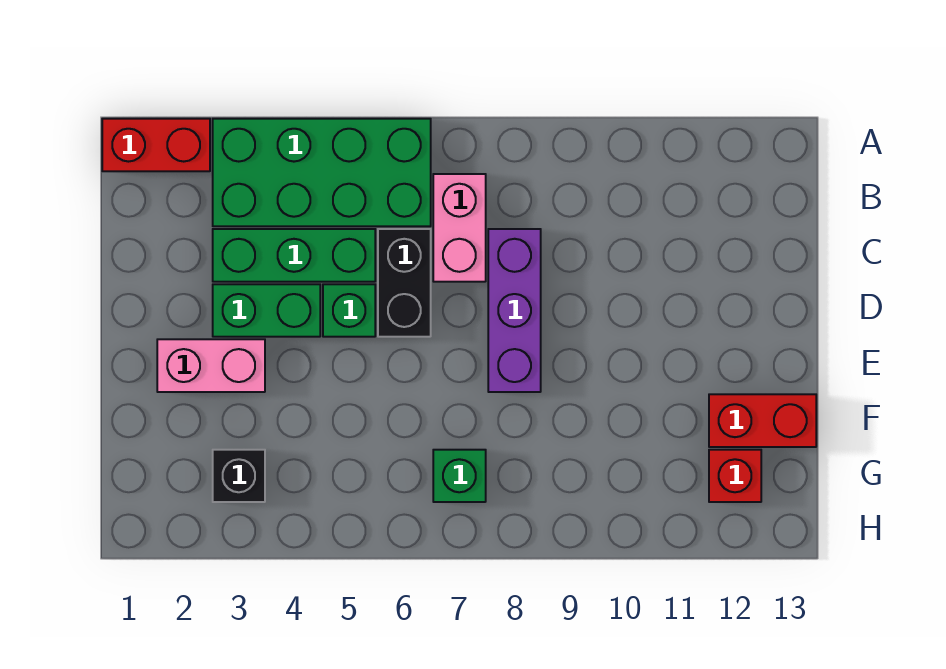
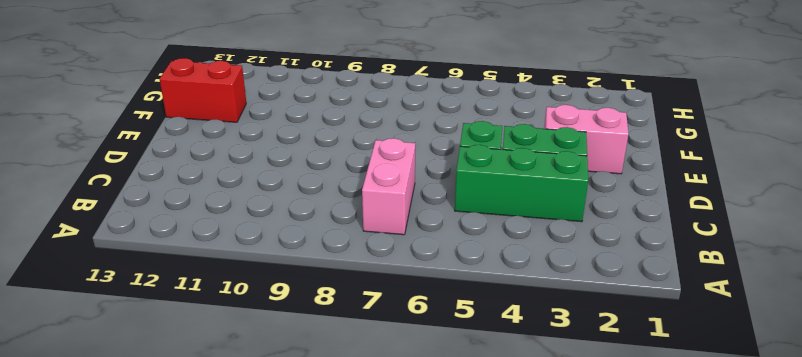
none -> red brick A1:A2 level 1
none -> green brick A3:B6 level 1
none -> black brick C6:D6 level 1

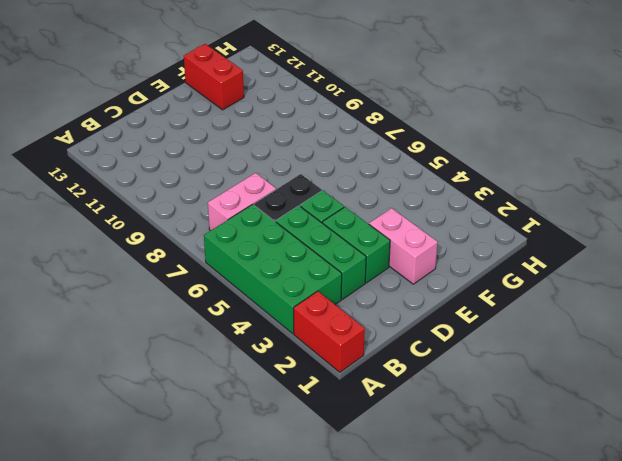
none -> purple brick C8:E8 level 1
none -> black brick G3 level 1
none -> green brick G7 level 1

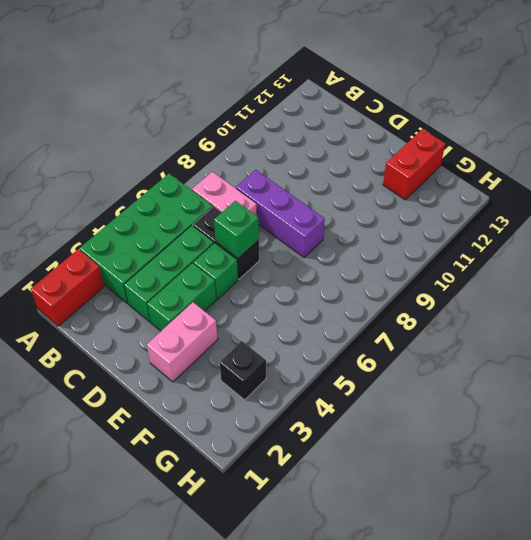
green brick D6 level 2 -> green brick G7 level 1
none -> red brick G12 level 1

